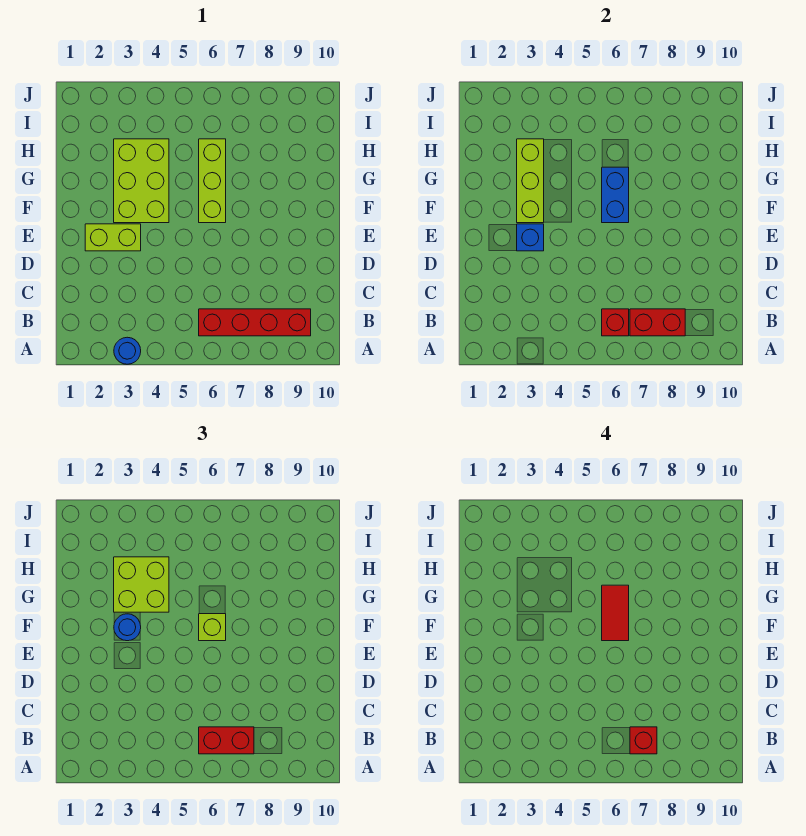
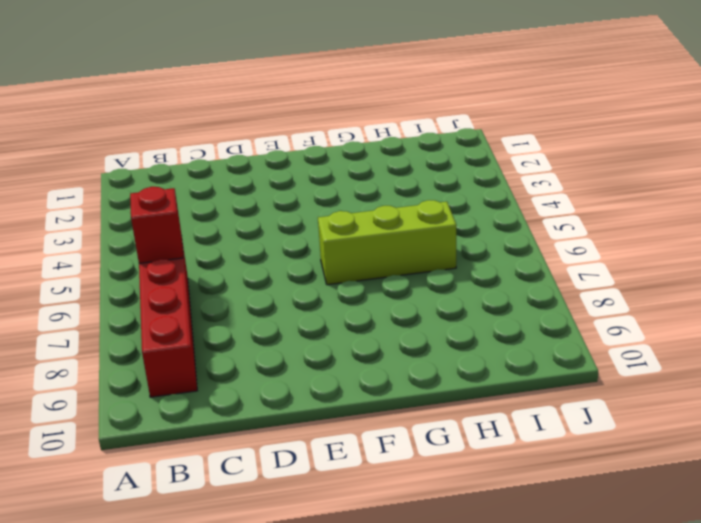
none -> blue round brick A3 level 1
none -> lime brick E2:E3 level 1
none -> lime brick F3:H4 level 1

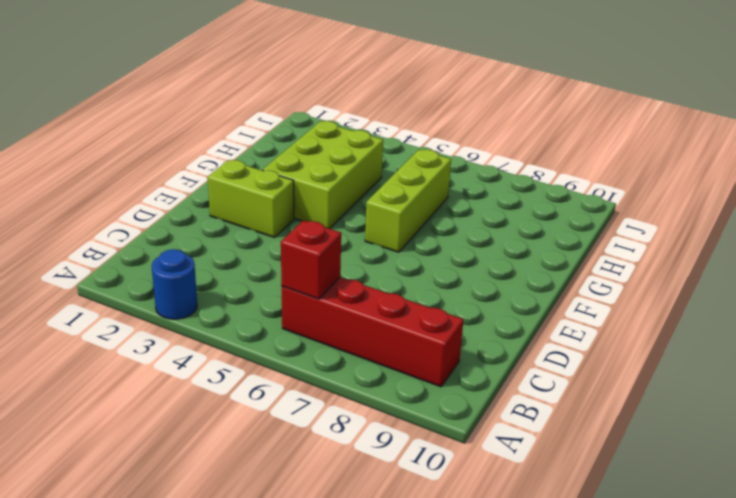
none -> red brick B7:B8 level 2
none -> blue brick E3 level 2
none -> lime brick F3:H3 level 2

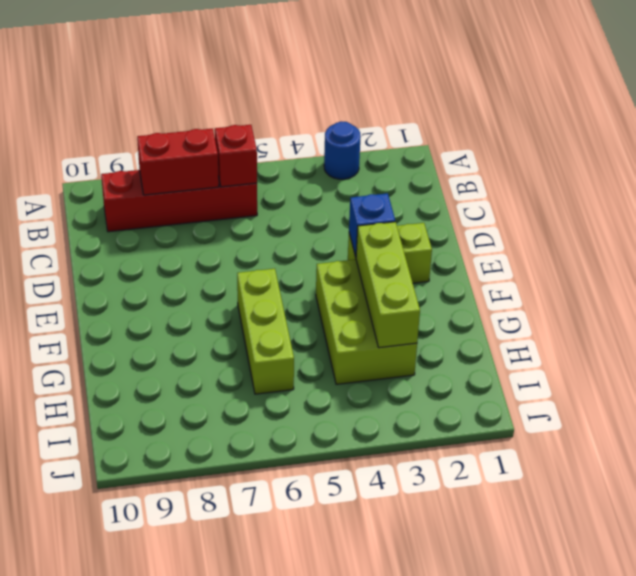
none -> blue brick F6:G6 level 2
none -> red brick B6:B7 level 3
none -> blue round brick F3 level 3

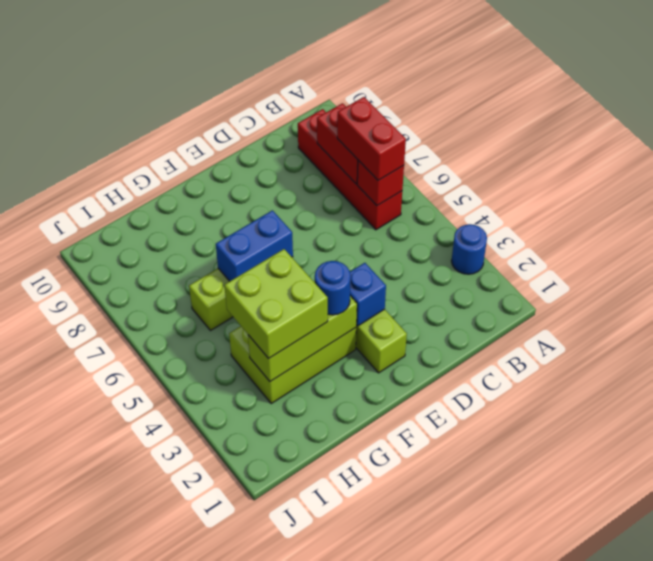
none -> lime brick F6 level 3
none -> red brick B7 level 4
none -> red tile F6:G6 level 4

